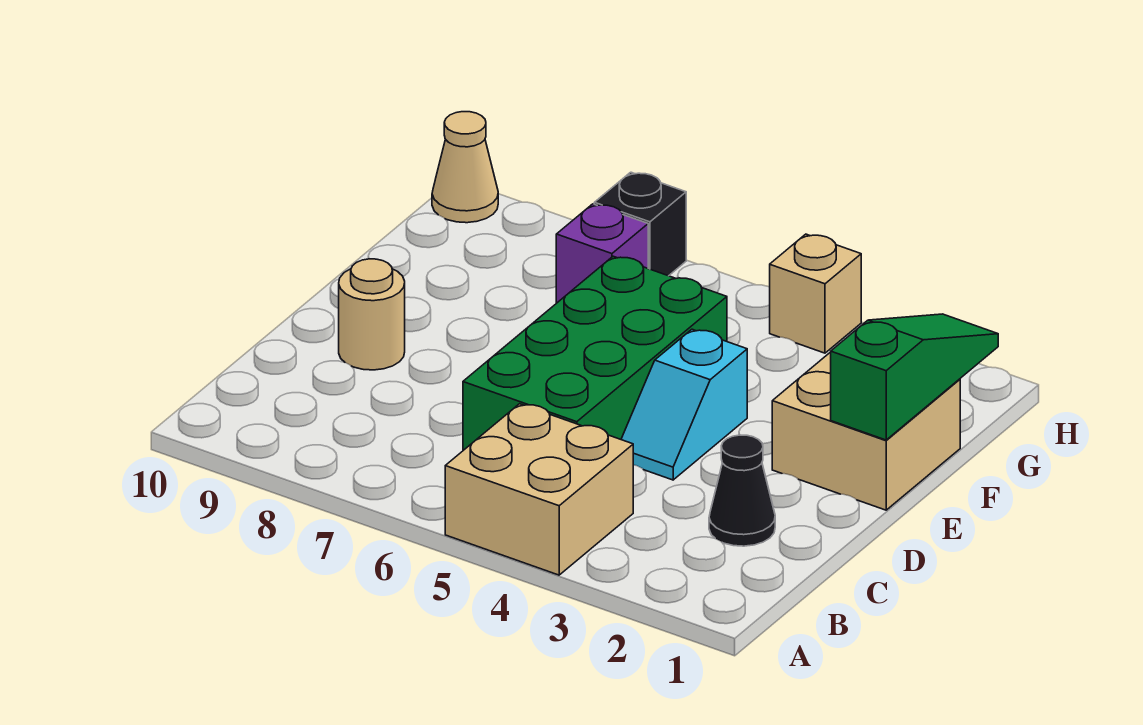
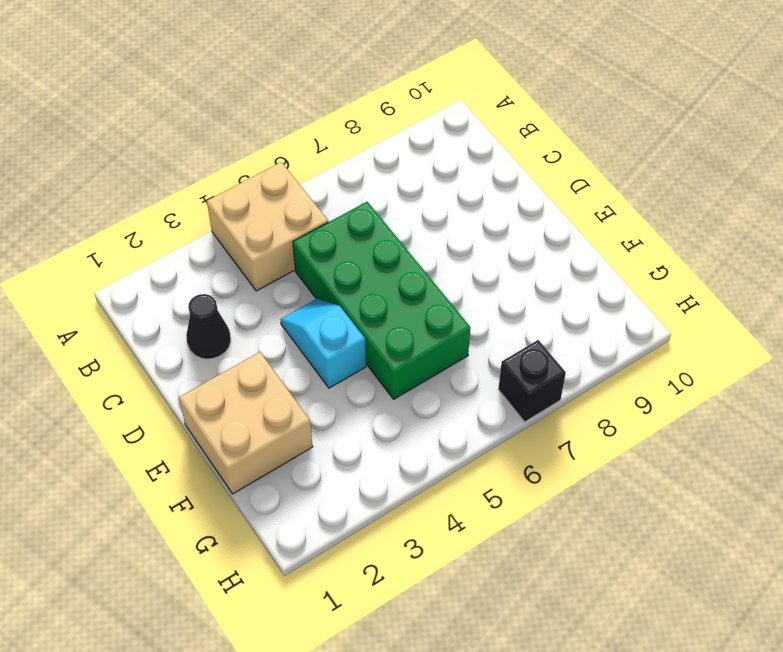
none -> tan round brick D9 level 1
none -> purple brick G7 level 1

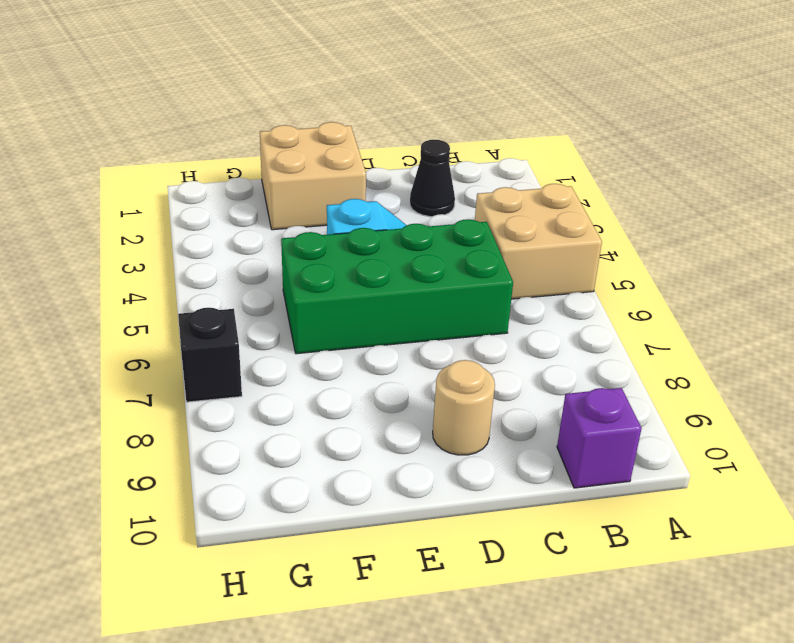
purple brick B10 level 1 -> purple brick G7 level 1
none -> tan brick H4 level 1
none -> tan cone H10 level 1

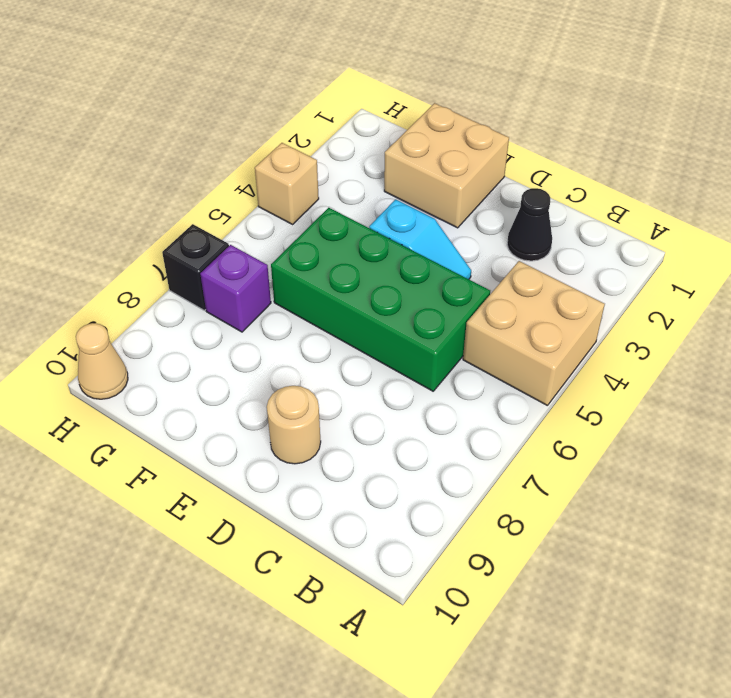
none -> green slope E1:G1 level 2 top E

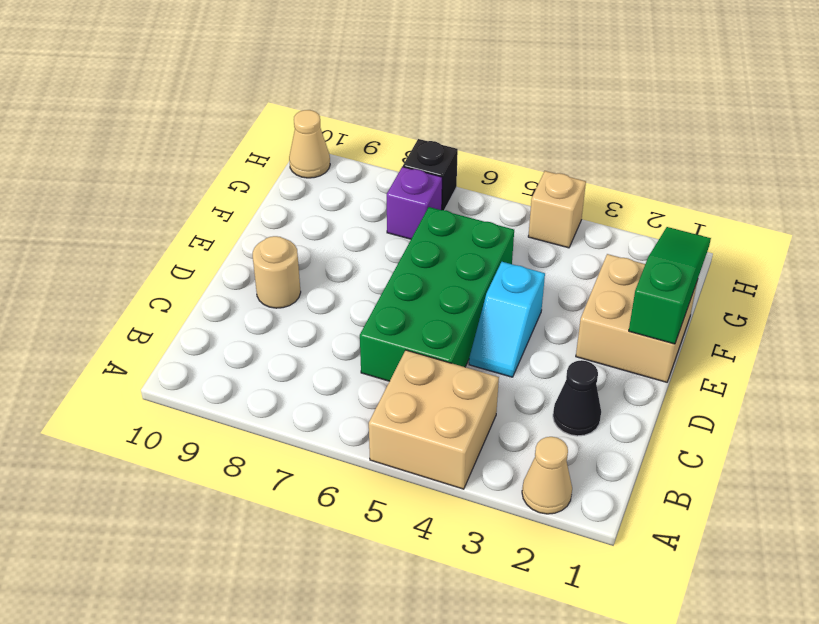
tan cone A2 level 1 -> none

